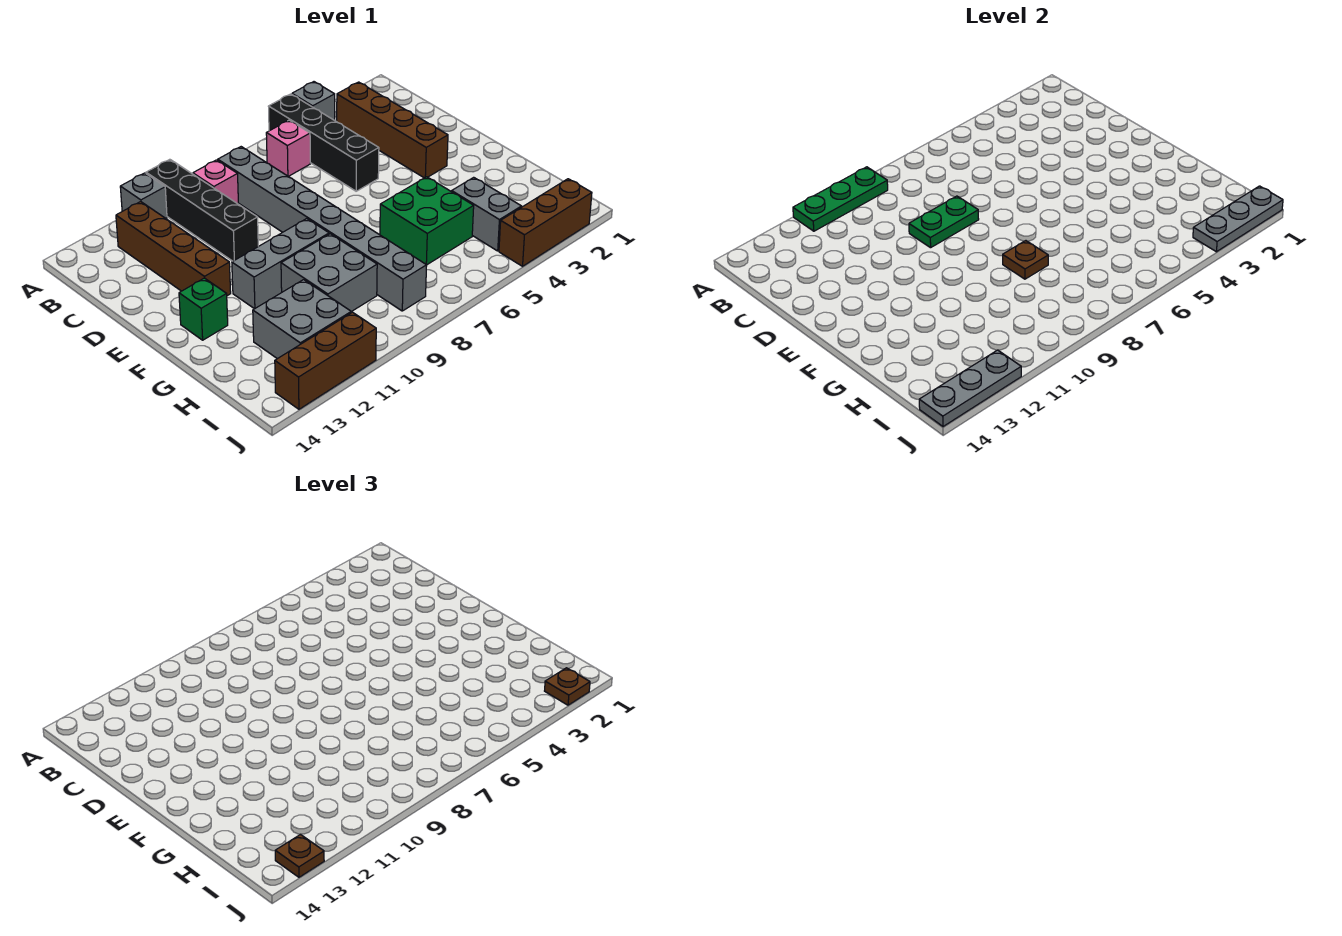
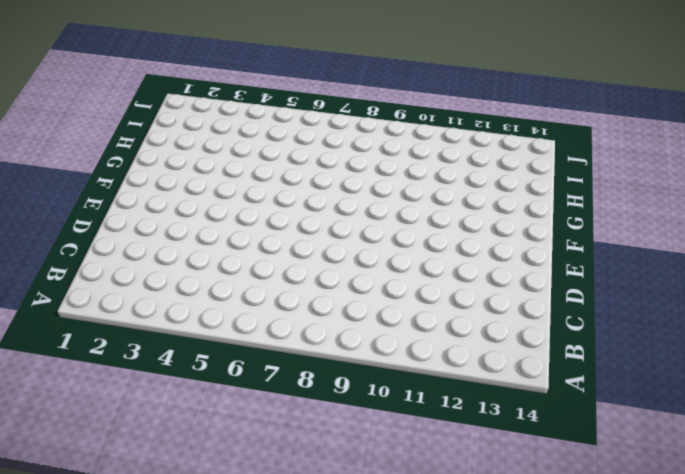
none -> grey brick A4 level 1
none -> black brick A5:D5 level 1
none -> black brick A10:D10 level 1

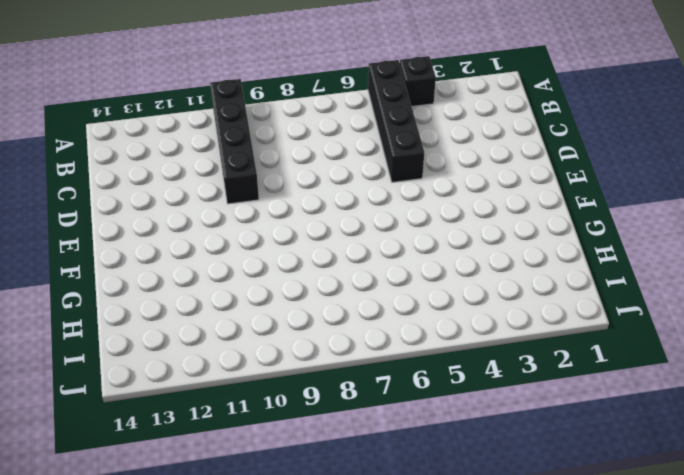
black brick A4 level 1 -> grey brick A4 level 1
none -> grey brick A11 level 1
none -> brown brick B3:E3 level 1
none -> pink brick B6 level 1

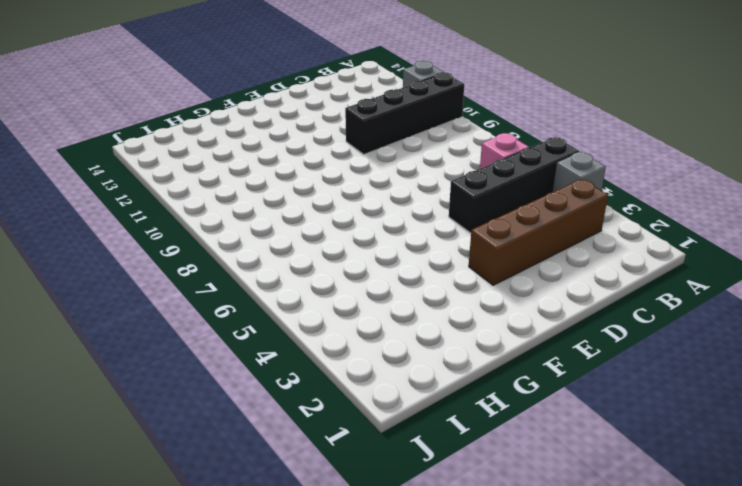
none -> grey brick B8:I8 level 1
none -> pink brick B9 level 1
none -> brown brick B12:E12 level 1

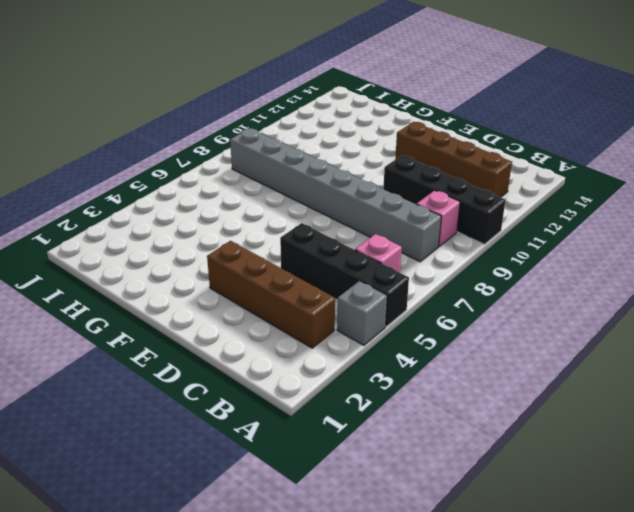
none -> grey brick A11 level 1
none -> grey brick F9:F11 level 1
none -> green brick F13 level 1

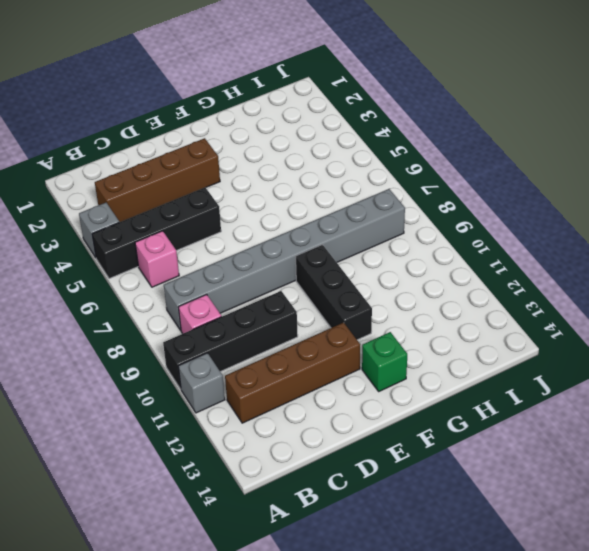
black brick F9:F11 level 1 -> grey brick F9:F11 level 1
none -> green brick G5:H6 level 1
none -> grey brick G9:H10 level 1
none -> grey brick H4:I4 level 1

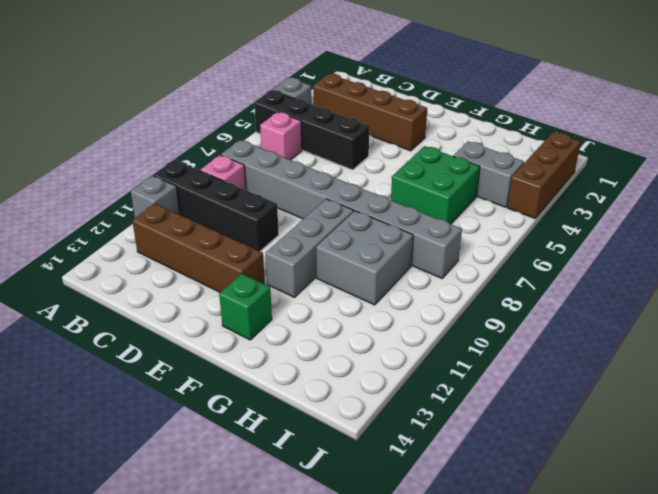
none -> grey brick H11:I12 level 1
none -> brown brick J11:J13 level 1
none -> green plate A9:A11 level 2

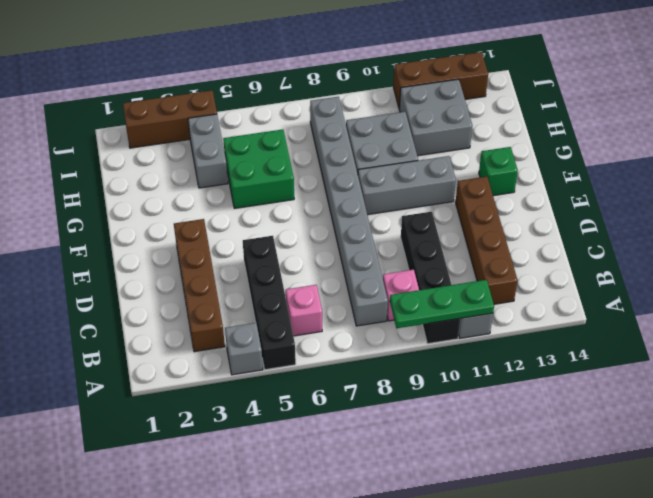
none -> green plate D8:D9 level 2
none -> brown plate G8 level 2
none -> grey plate J1:J3 level 2

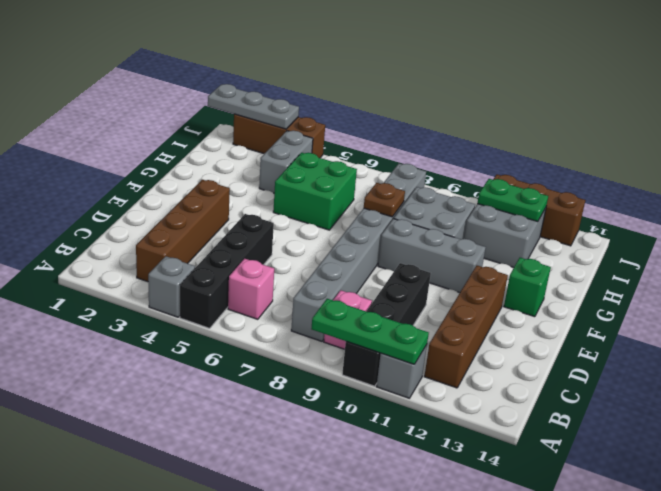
green plate I11:I12 level 2 -> green plate D8:D9 level 2
none -> grey plate J12:J14 level 2
none -> brown plate J2 level 3
none -> brown plate J13 level 3

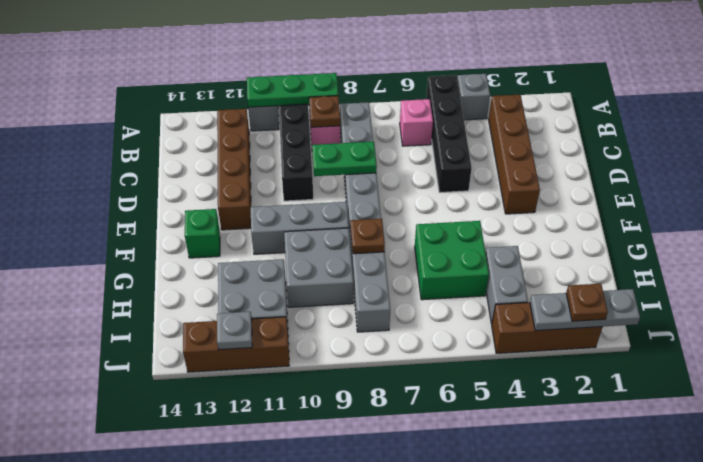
brown plate B9 level 2 -> brown plate J13 level 3
grey plate J12 level 2 -> grey plate J12:J14 level 2

